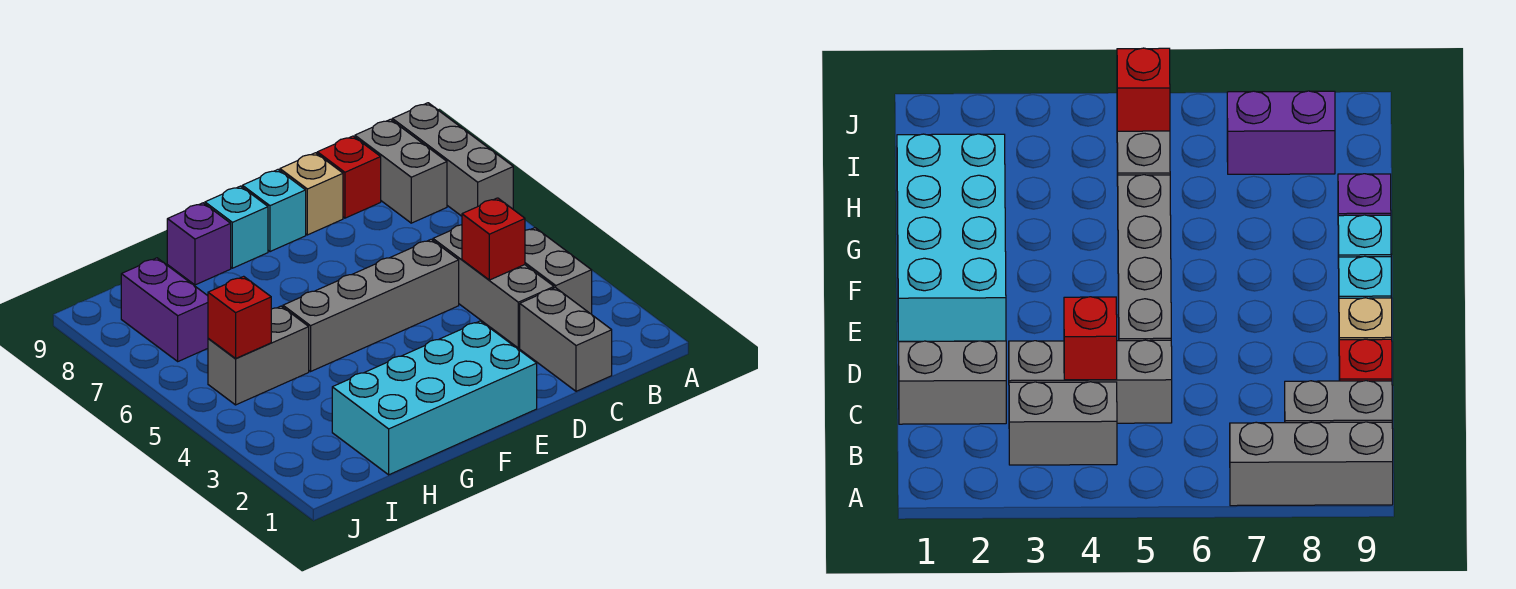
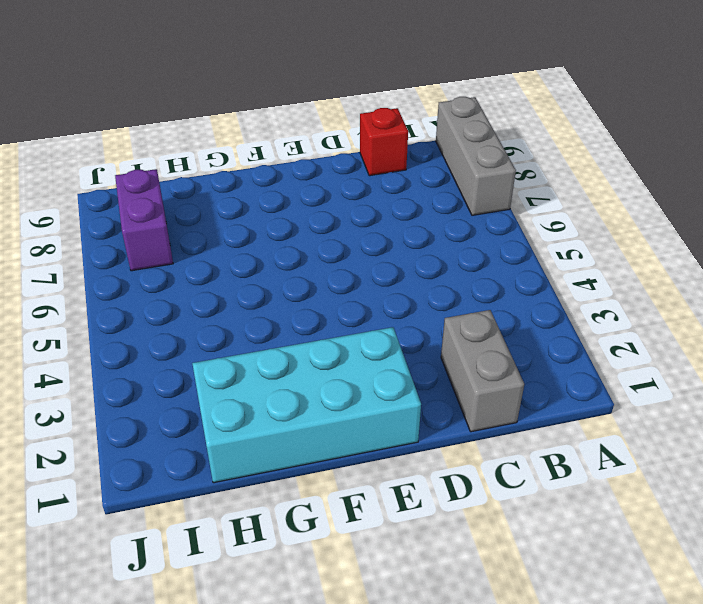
none -> grey brick B3:B4 level 1
none -> grey brick B8:B9 level 1
none -> grey brick C3:C5 level 1

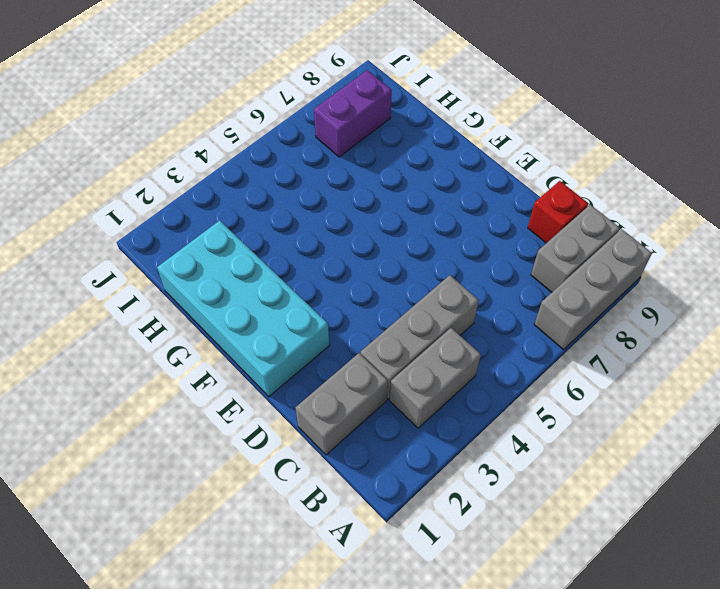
none -> grey brick D5:G5 level 1
none -> tan brick D9 level 1
none -> cyan brick E9 level 1

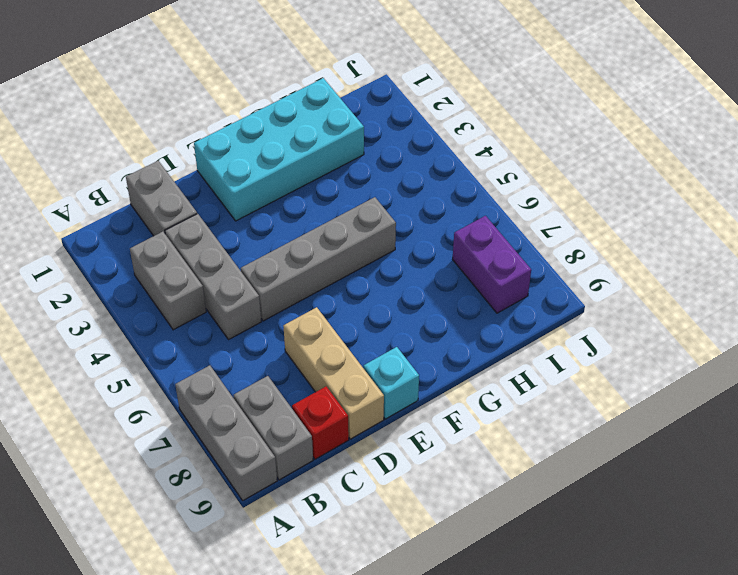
tan brick D7:D9 level 1 -> tan brick D9 level 1
none -> cyan brick F9 level 1
none -> purple brick G9 level 1
none -> grey brick H5:I5 level 1

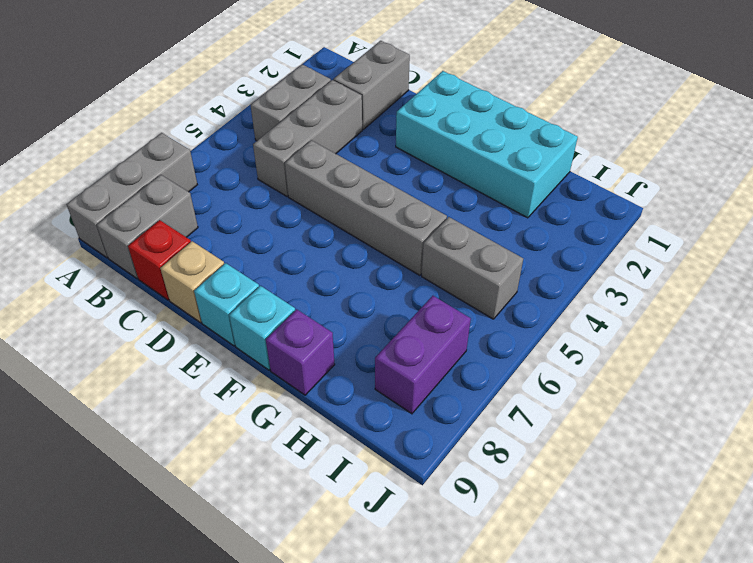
none -> red brick C4 level 2
none -> red brick I5 level 2

